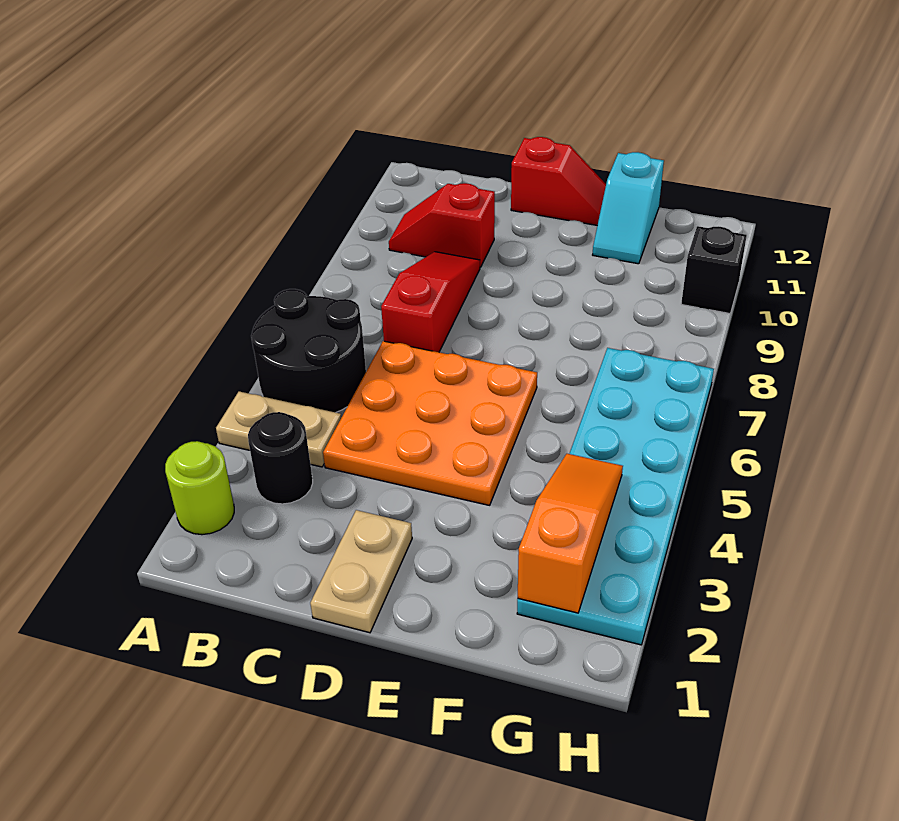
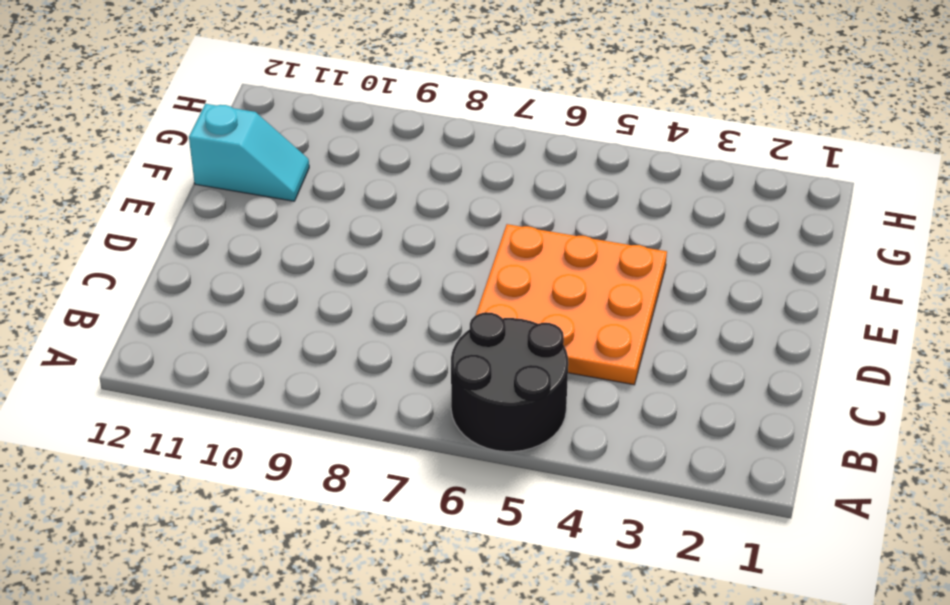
none -> lime round brick A2 level 1
none -> tan plate A4:B4 level 1
none -> black round brick B3 level 1

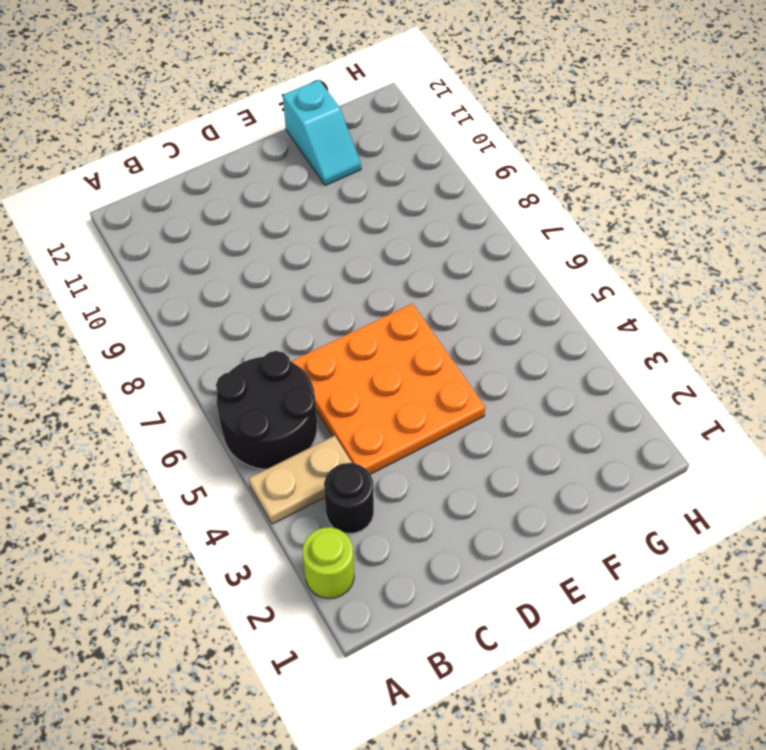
none -> red slope B10:C10 level 1 top C
none -> red slope C7:C9 level 1 top 7
none -> tan plate D1:D2 level 1

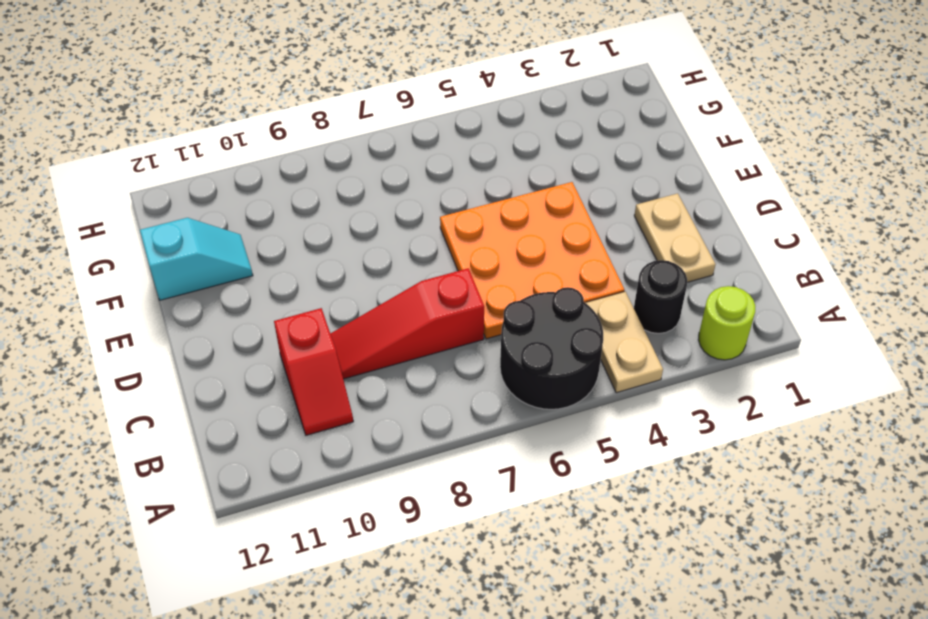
tan plate C2:D2 level 1 -> tan plate D1:D2 level 1
none -> red slope D12:E12 level 1 top D
none -> cyan plate G2:H7 level 1
none -> black brick H10 level 1

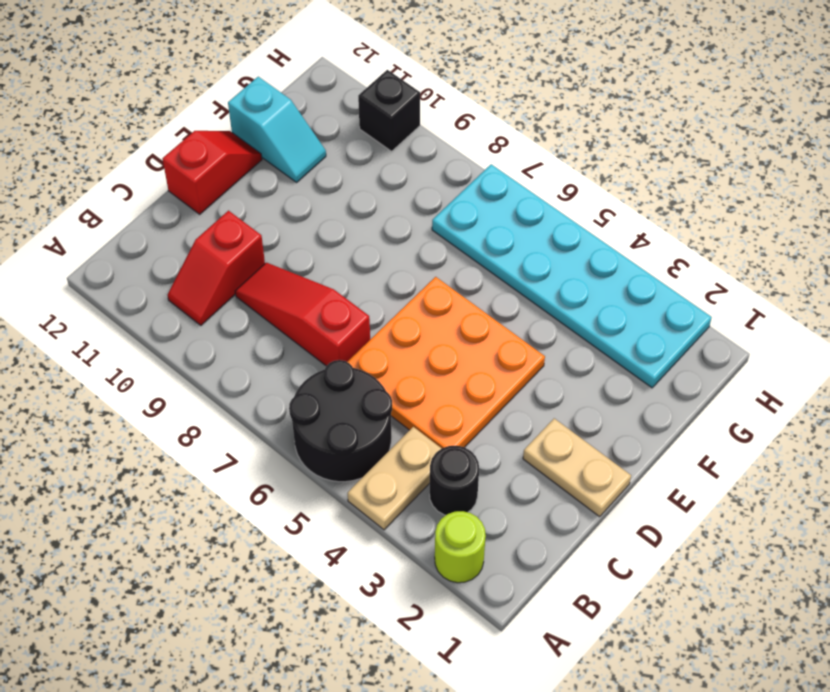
none -> orange slope G2:G4 level 2 top 2

